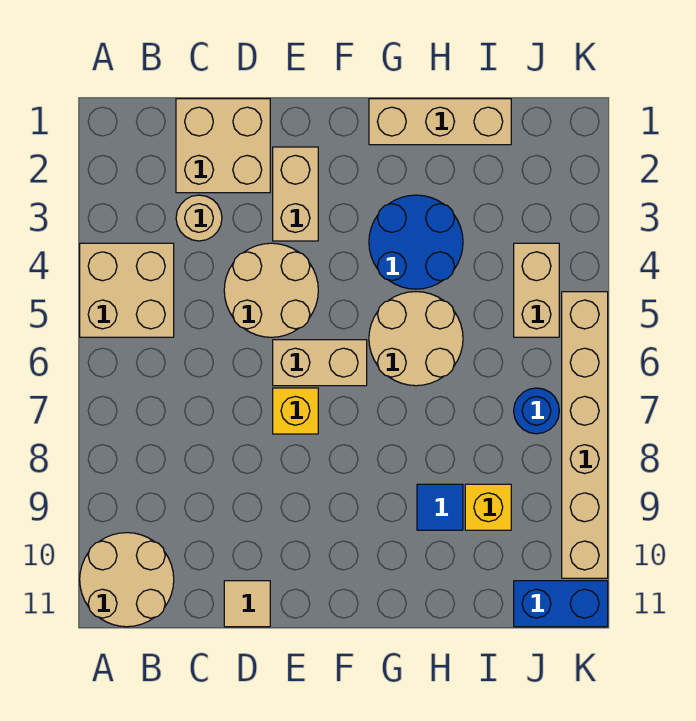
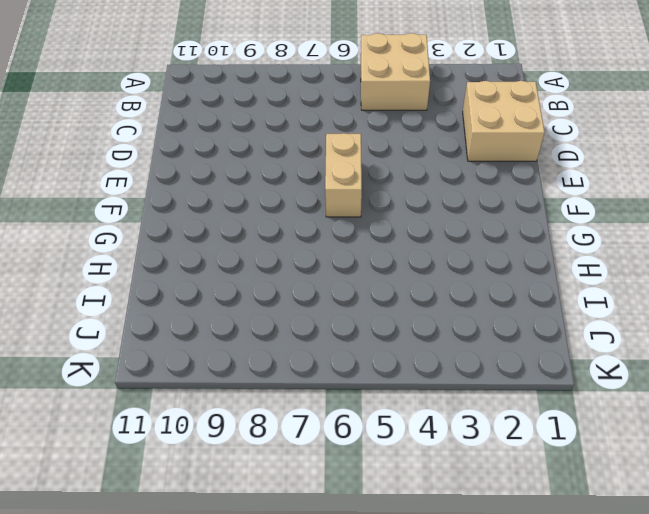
none -> tan round brick A10:B11 level 1
none -> tan round brick C3 level 1
none -> tan round brick D4:E5 level 1

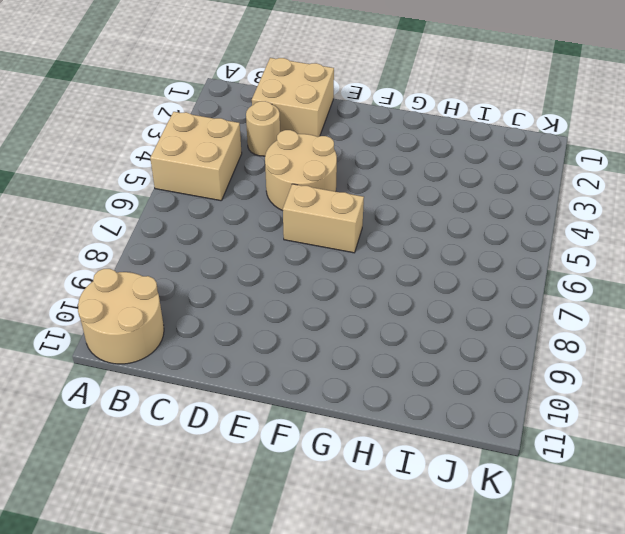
none -> tan tile D11 level 1
none -> tan brick E2:E3 level 1
none -> yellow brick E7 level 1

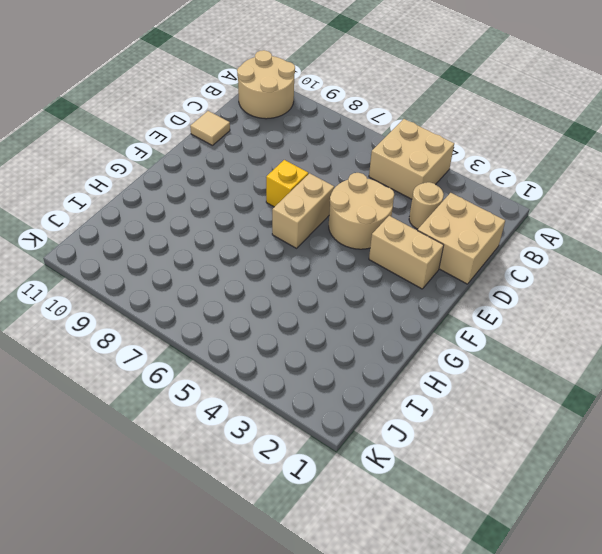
none -> tan brick G1:I1 level 1
none -> blue round brick G3:H4 level 1
none -> tan round brick G5:H6 level 1

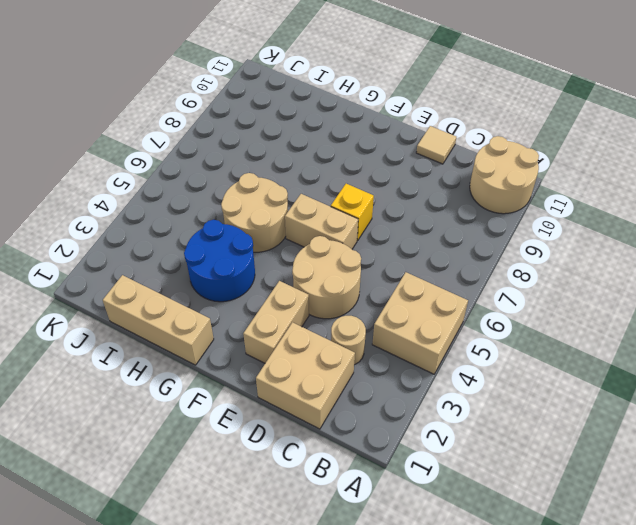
none -> blue tile H9 level 1
none -> yellow brick I9 level 1
none -> tan brick J4:J5 level 1

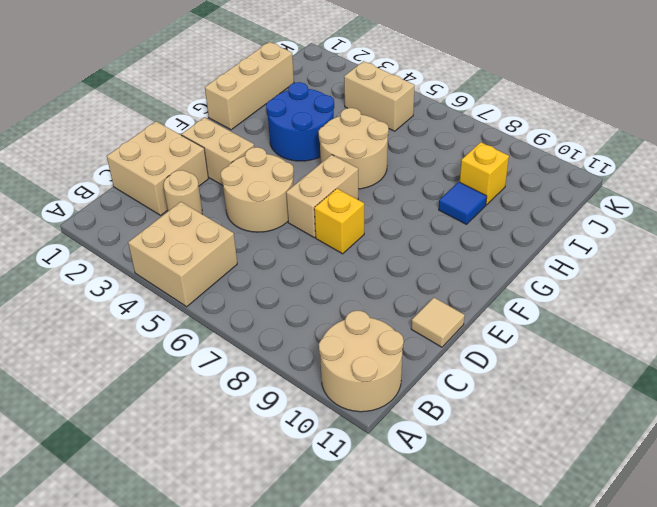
none -> blue round brick J7 level 1
none -> blue brick J11:K11 level 1
none -> tan brick K5:K10 level 1

